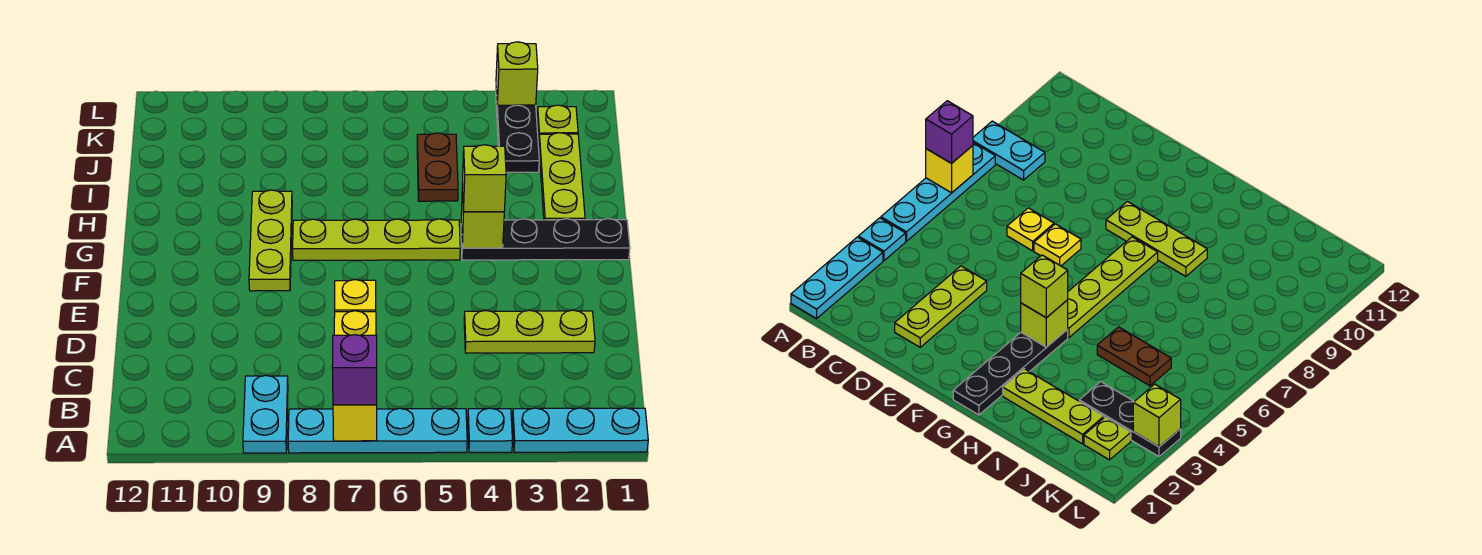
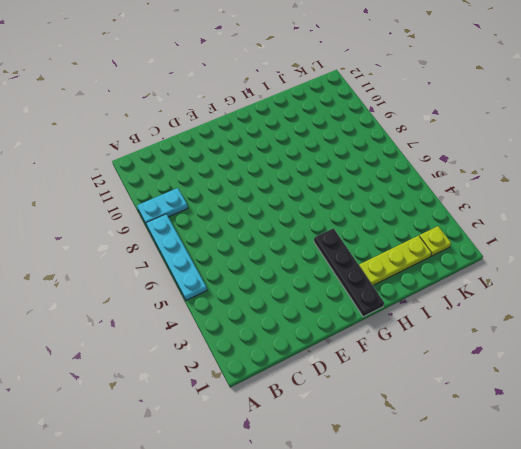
none -> cyan plate A1:A3 level 1
none -> cyan plate A4 level 1
none -> lime plate D2:D4 level 1

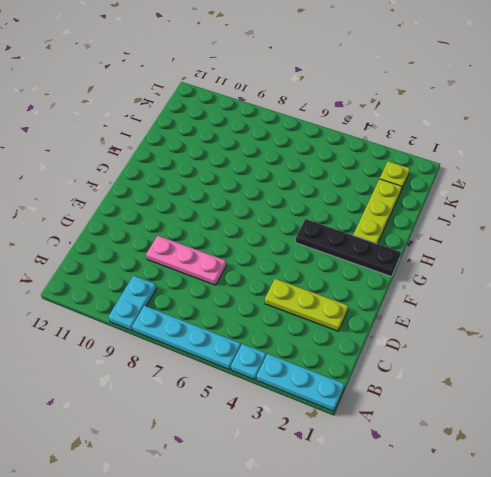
pink plate D7:D9 level 1 -> yellow plate D7 level 1
none -> yellow plate E7 level 1
none -> lime plate F9:H9 level 1
none -> lime plate G5:G8 level 1

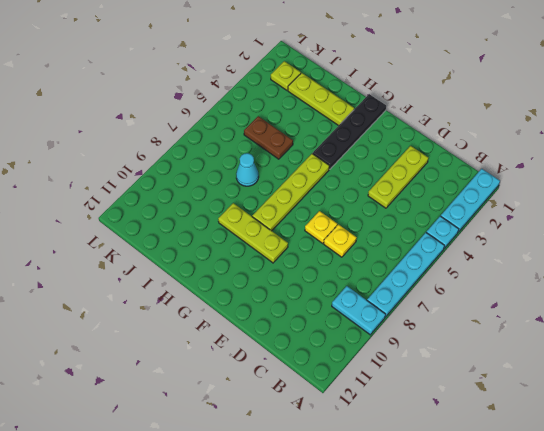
cyan cone I7 level 1 -> none
none -> black plate J3:L3 level 1
none -> yellow brick A7 level 2
none -> lime brick G4 level 2

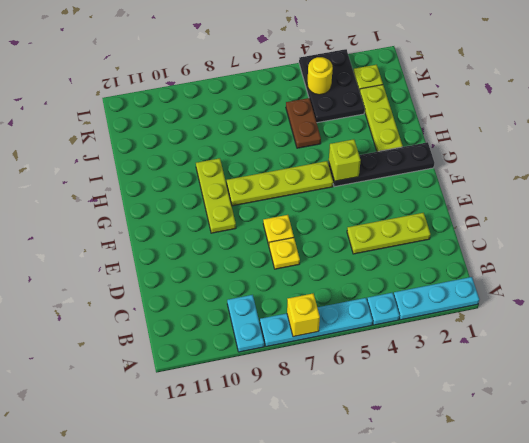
black plate J3:L4 level 1 -> black plate J3:L3 level 1
yellow round brick K4 level 2 -> none
none -> lime brick L3 level 2
none -> purple brick A7 level 3
none -> lime brick G4 level 3

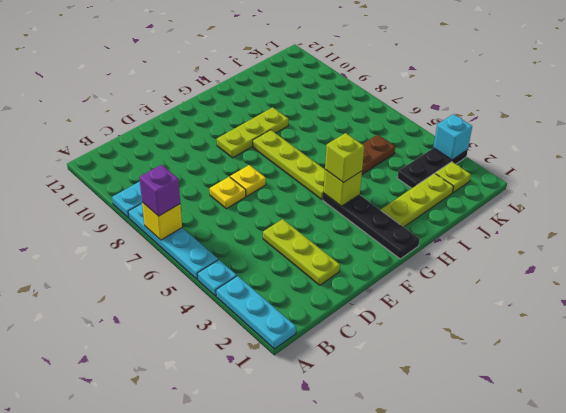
cyan brick L3 level 2 -> lime brick L3 level 2

